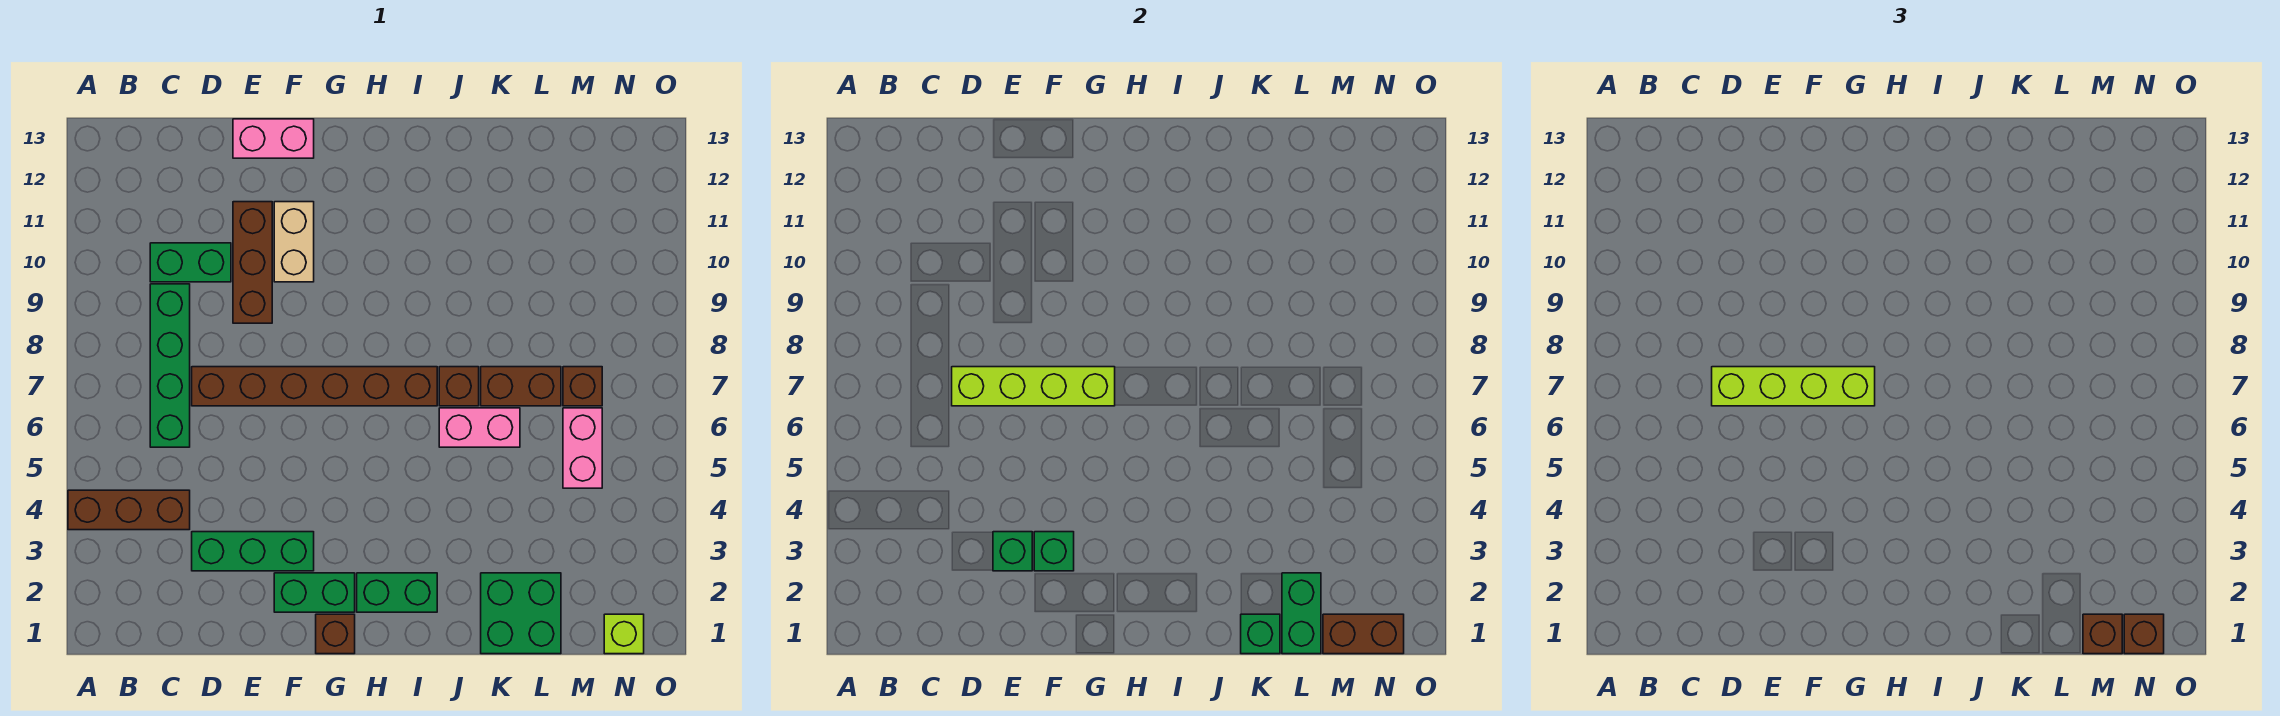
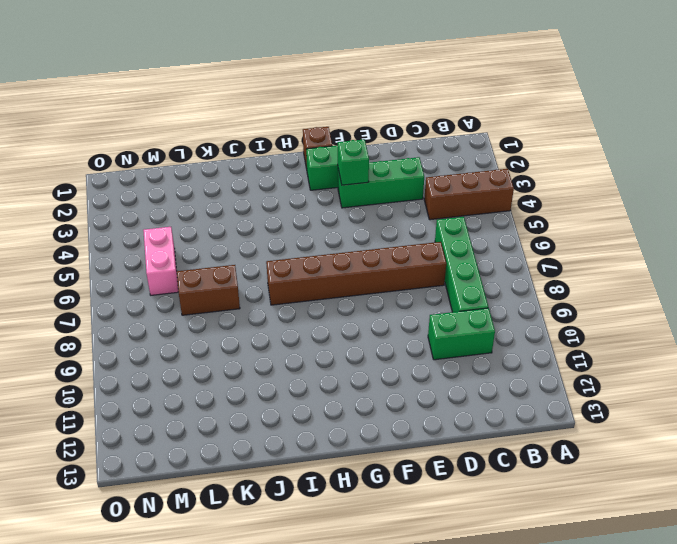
none -> brown brick E9:E11 level 1
none -> pink brick E13:F13 level 1
none -> tan brick F10:F11 level 1

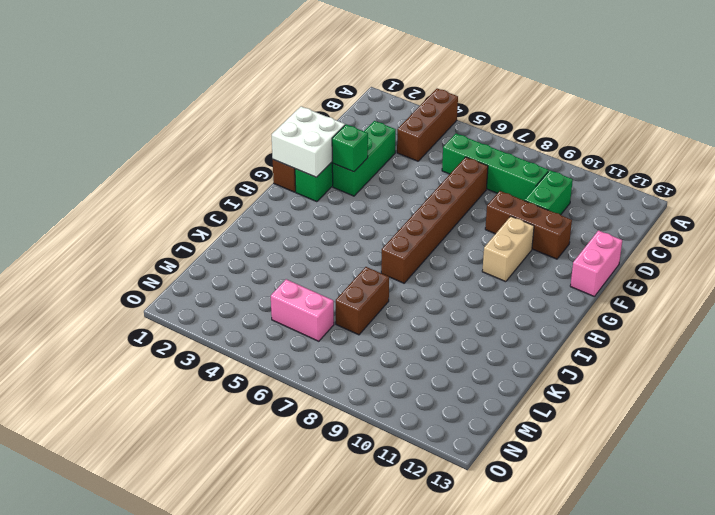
white brick F1:G2 level 2 -> none
tan brick F10:G10 level 1 -> tan brick F10:F11 level 1
none -> green brick H2:I2 level 1
none -> pink brick J6:K6 level 1
none -> brown brick J7 level 1

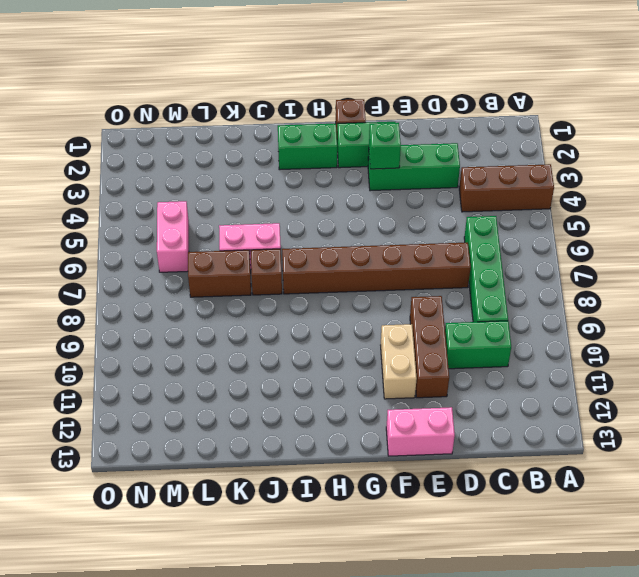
none -> green brick K1:L2 level 1
none -> brown brick M7 level 1
none -> lime brick N1 level 1

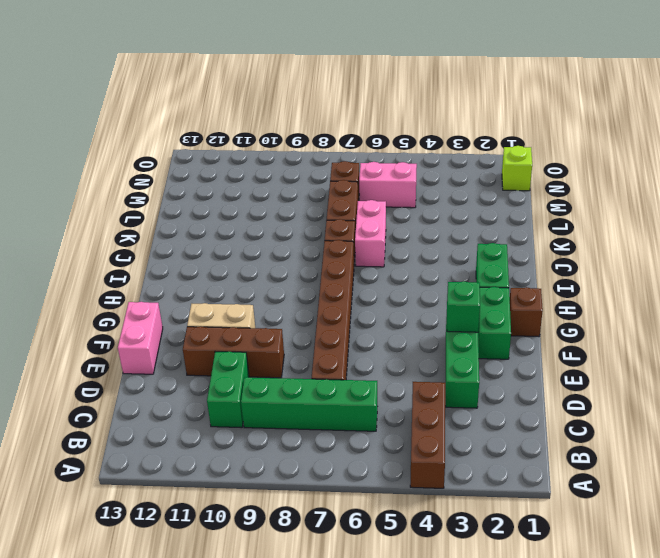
none -> green brick K1:L2 level 1
none -> lime brick D7:G7 level 2
none -> green brick E3 level 2

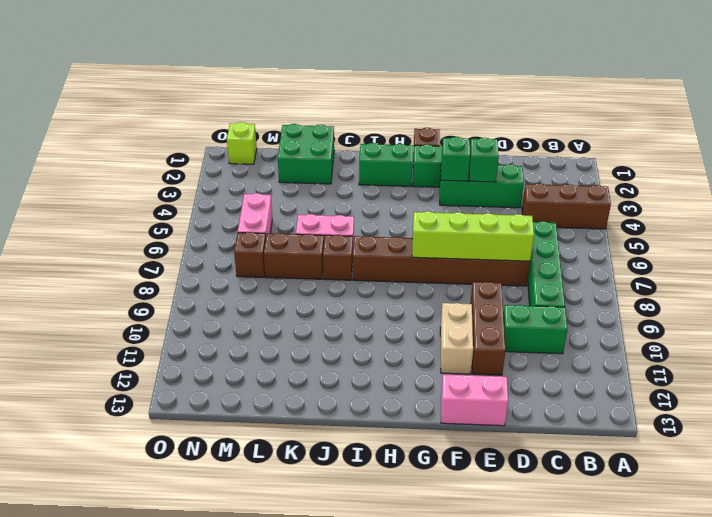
none -> green brick K1 level 2
none -> green brick L1:L2 level 2
none -> brown brick M1:N1 level 2

